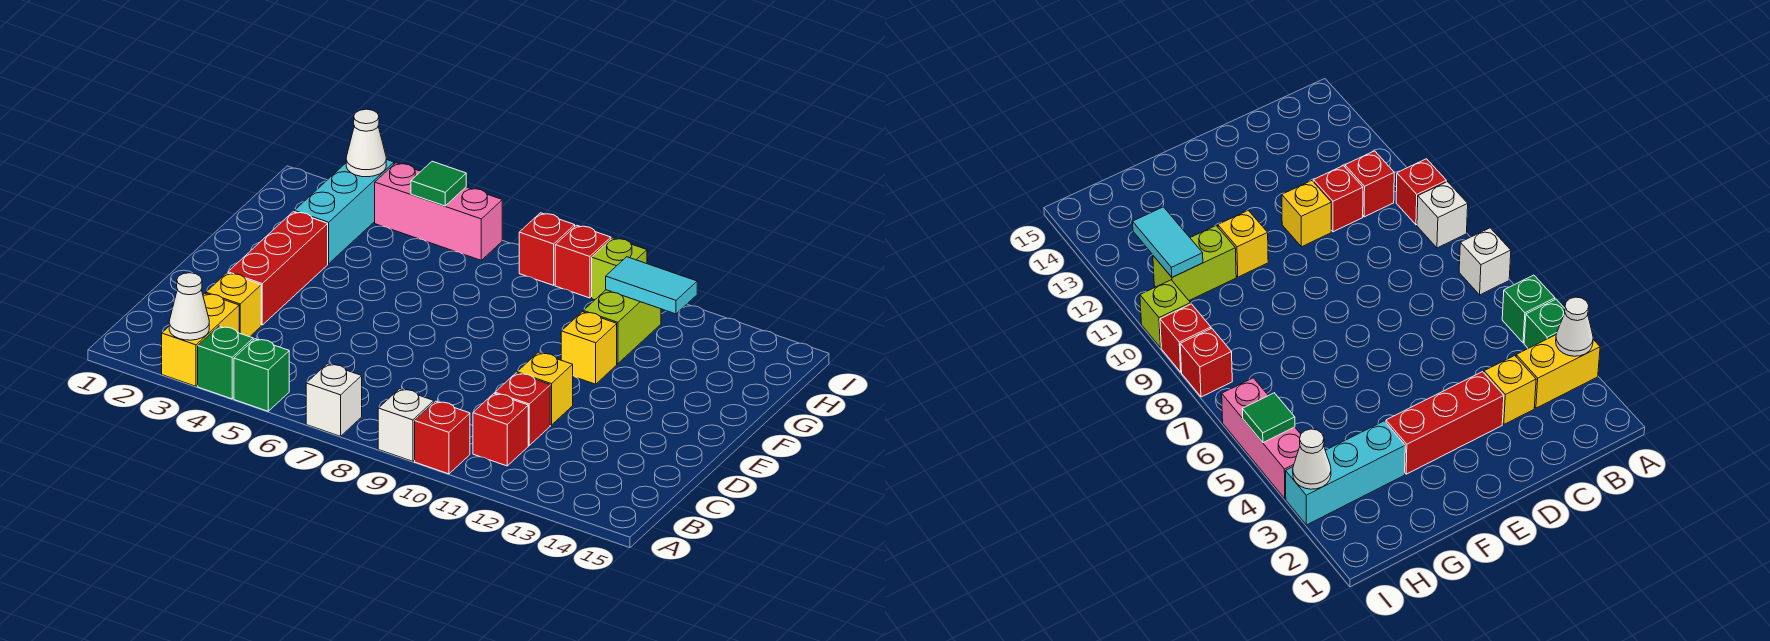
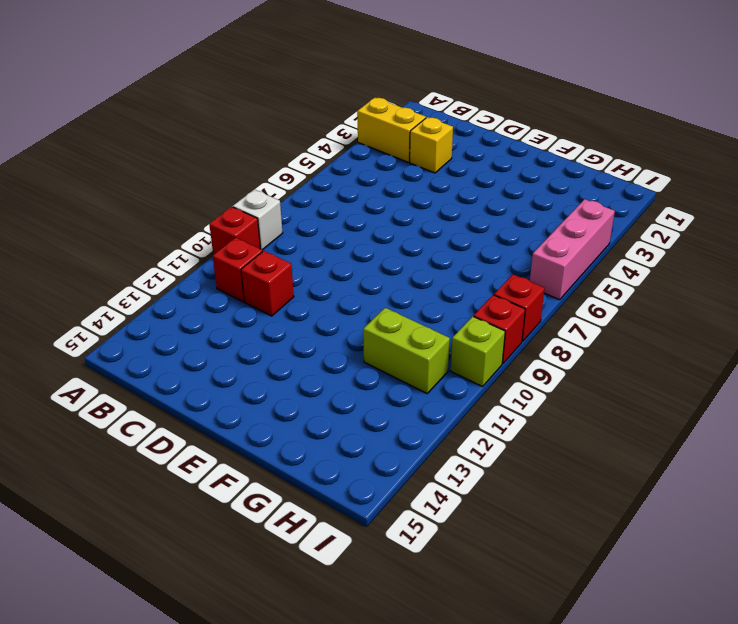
none -> green brick A4 level 1
none -> green brick A5 level 1
none -> white brick A7 level 1

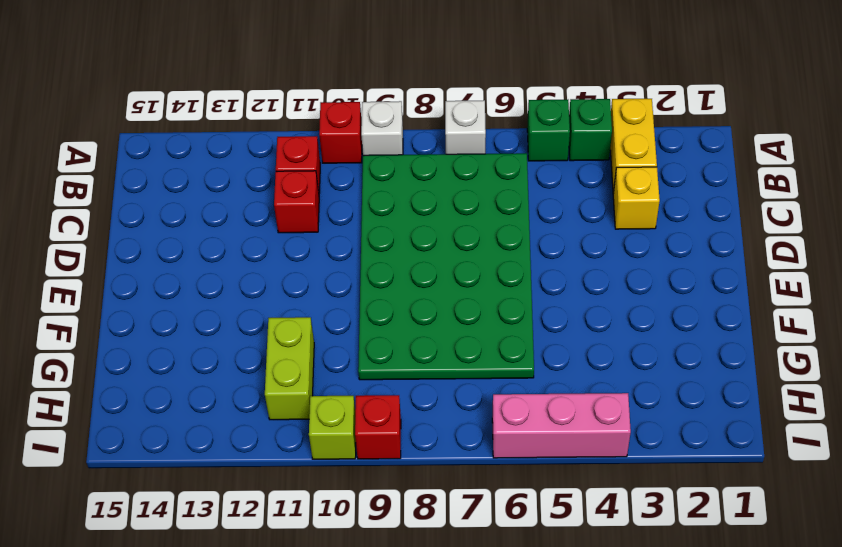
green plate B6:G9 level 1 -> none
none -> red brick D3:F3 level 1
none -> yellow brick D11 level 1
none -> yellow brick F11 level 1

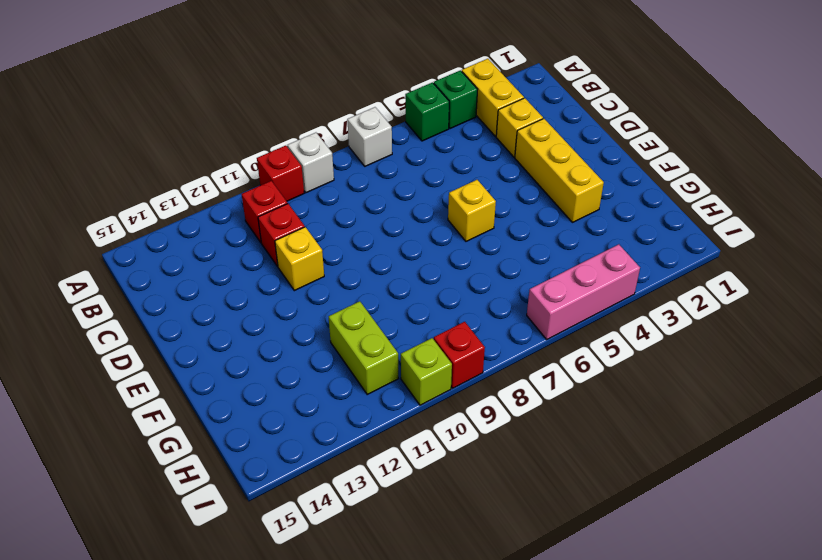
yellow brick D3:F3 level 1 -> red brick D3:F3 level 1
yellow brick E6 level 1 -> yellow brick F11 level 1
none -> cyan brick G3:I3 level 1
none -> red brick I8 level 1
none -> white cone A3 level 2

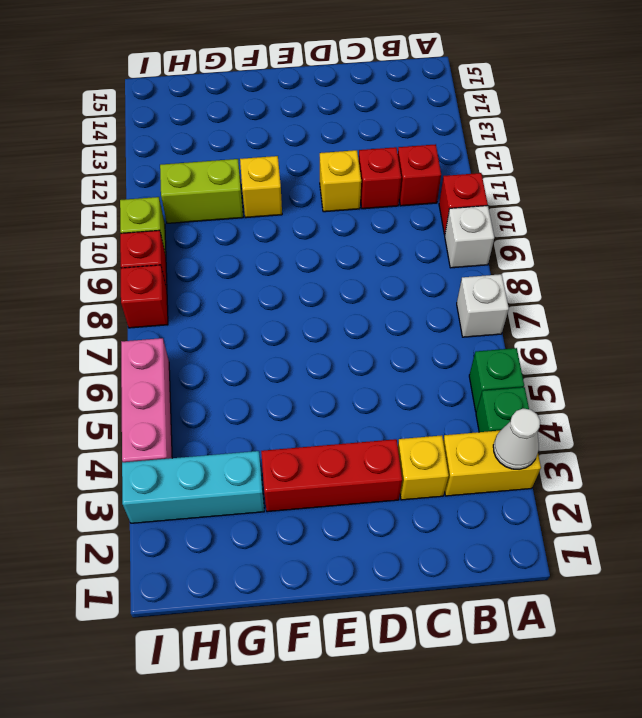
none -> cyan tile H11:H12 level 2
none -> white cone I3 level 2
none -> green tile I5 level 2

